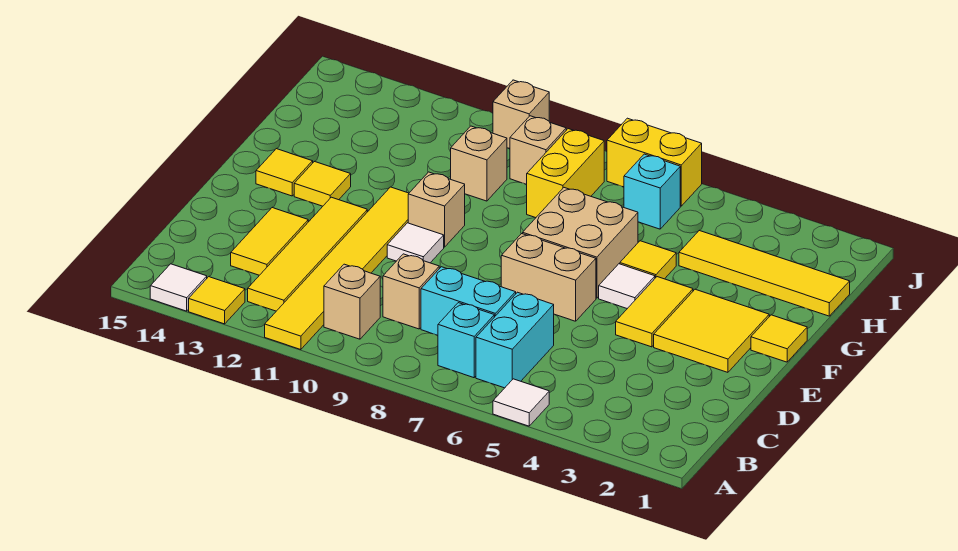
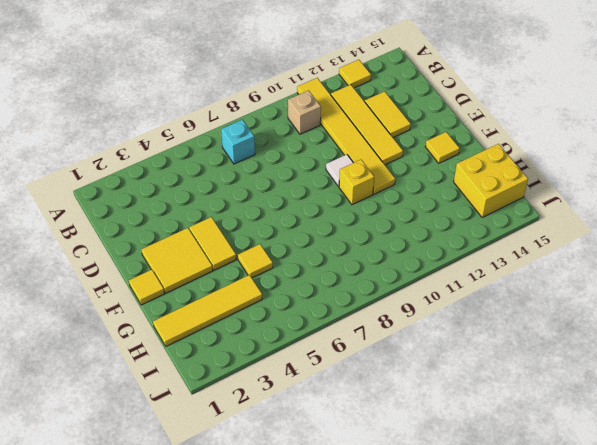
yellow brick F10 level 1 -> tan brick F10 level 1
yellow brick H14:I15 level 1 -> none
none -> white tile A5 level 1
none -> white tile A14 level 1
none -> cyan brick B6:C6 level 1

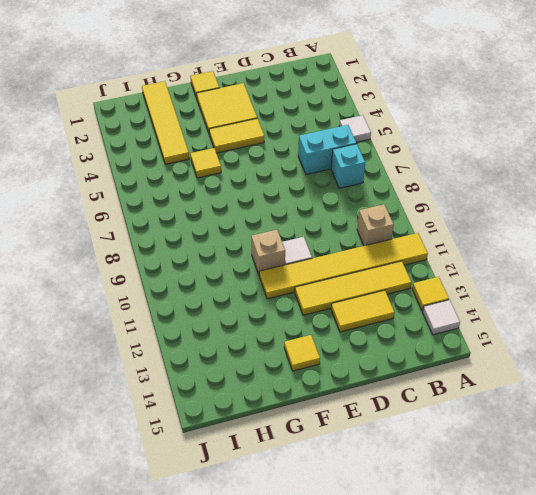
none -> cyan brick C7:C8 level 1
none -> tan brick C9 level 1
none -> tan brick E6:E7 level 1

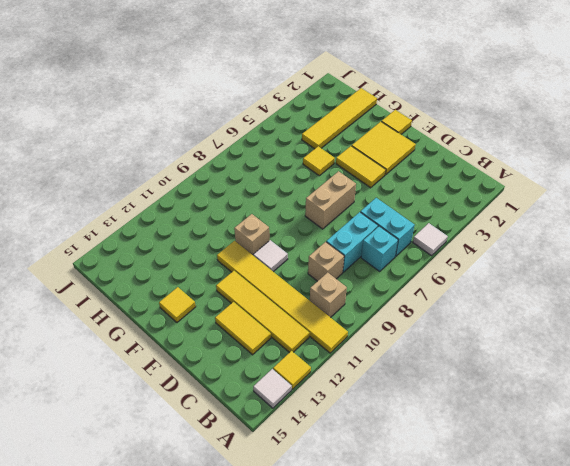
none -> white tile F5 level 1
none -> tan brick F6:G7 level 1
none -> yellow tile F13 level 1

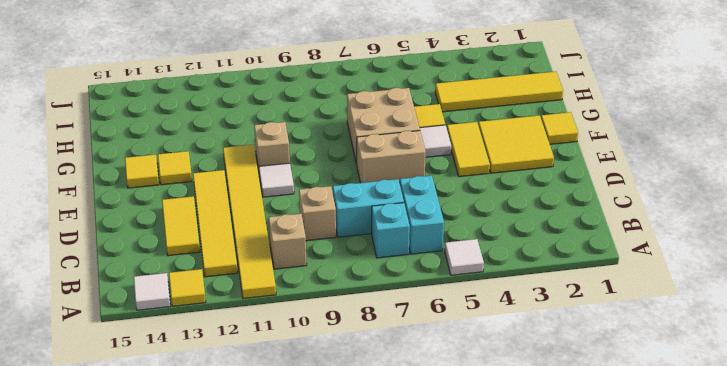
none -> yellow brick H8:I8 level 1
none -> tan brick H10 level 1
none -> cyan brick I6 level 1

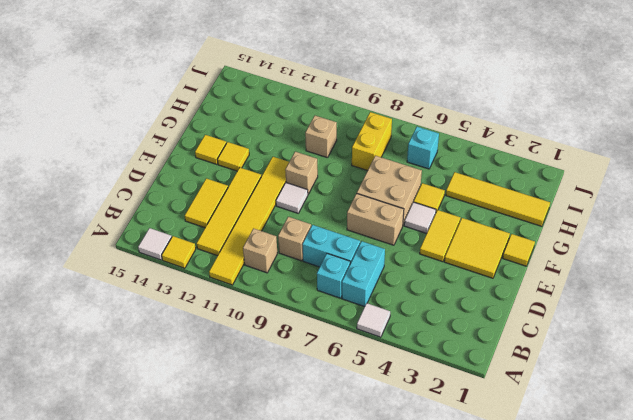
none -> tan brick I9 level 1
none -> yellow brick J6:J7 level 1
none -> tan brick J10 level 1

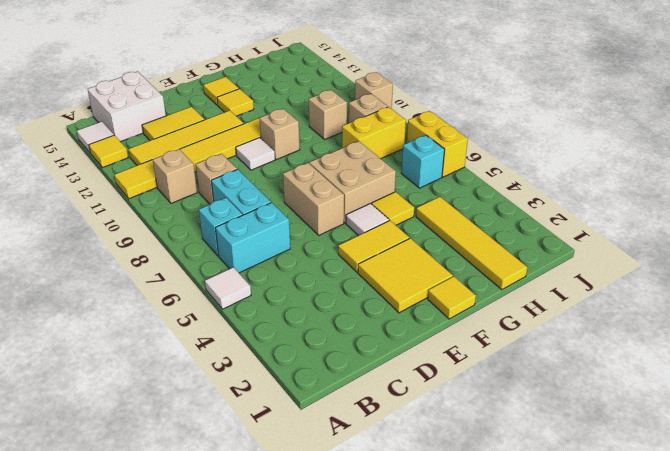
white brick B14:C15 level 1 -> none

